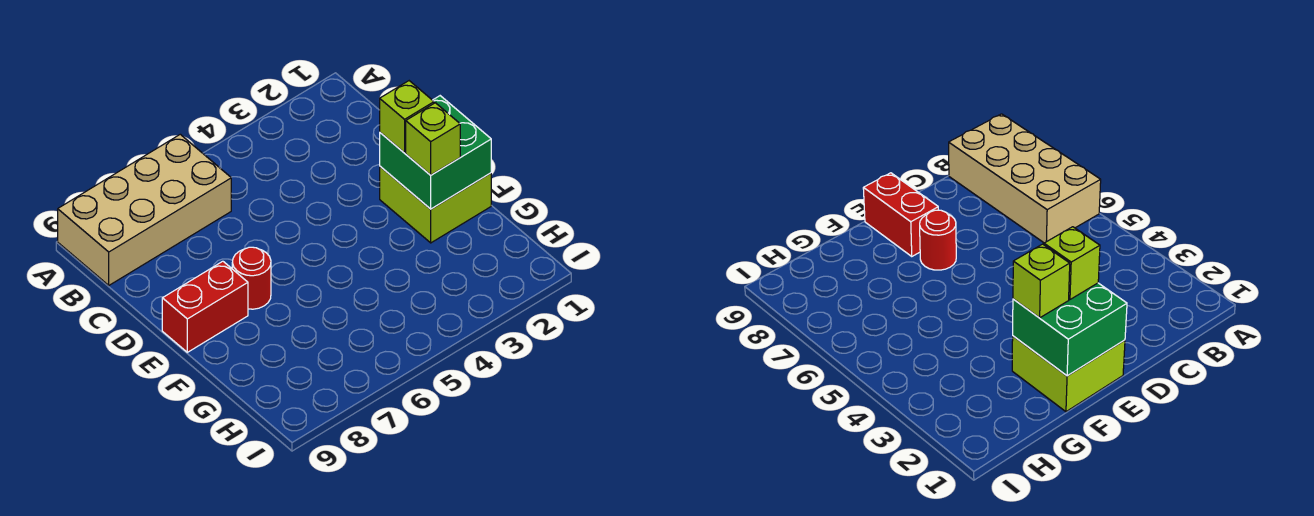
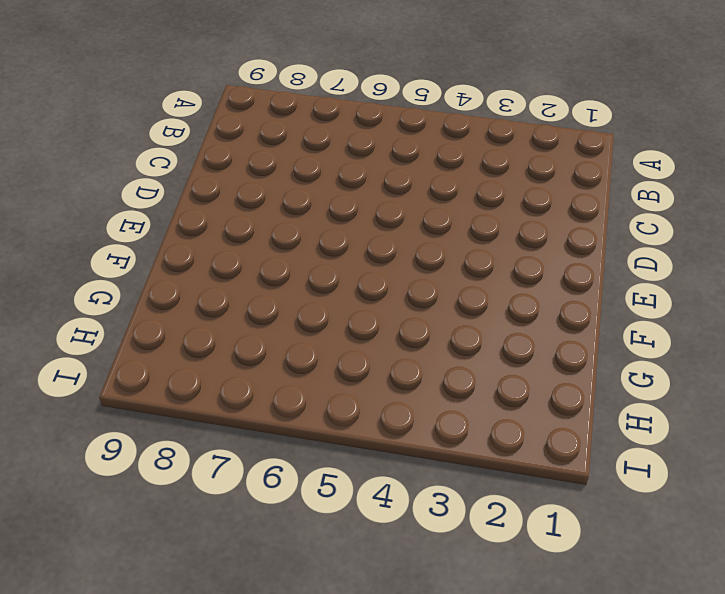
none -> tan brick A6:B9 level 1
none -> lime brick E1:F2 level 1

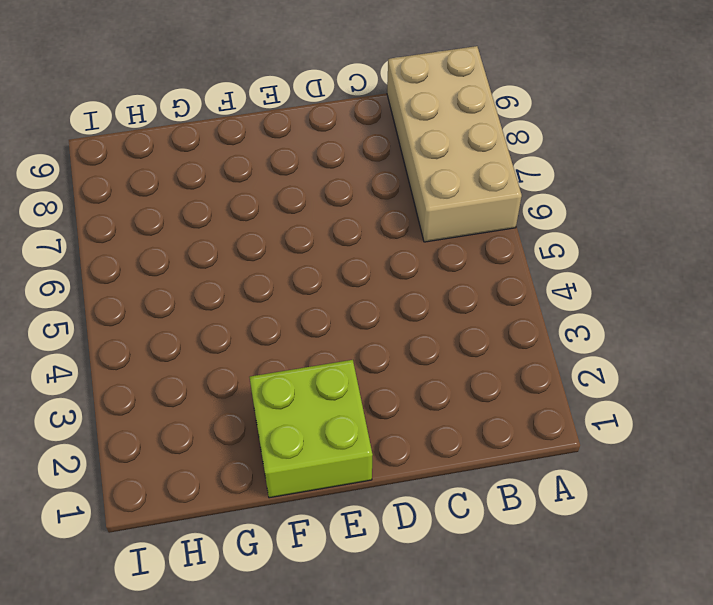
none -> red round brick E7 level 1
none -> red brick E8:E9 level 1

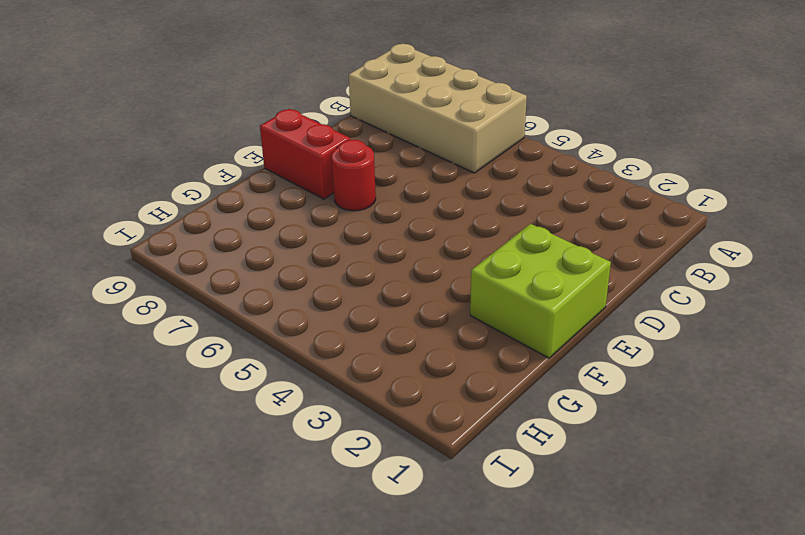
none -> green brick E1:F2 level 2
none -> lime brick E2 level 3

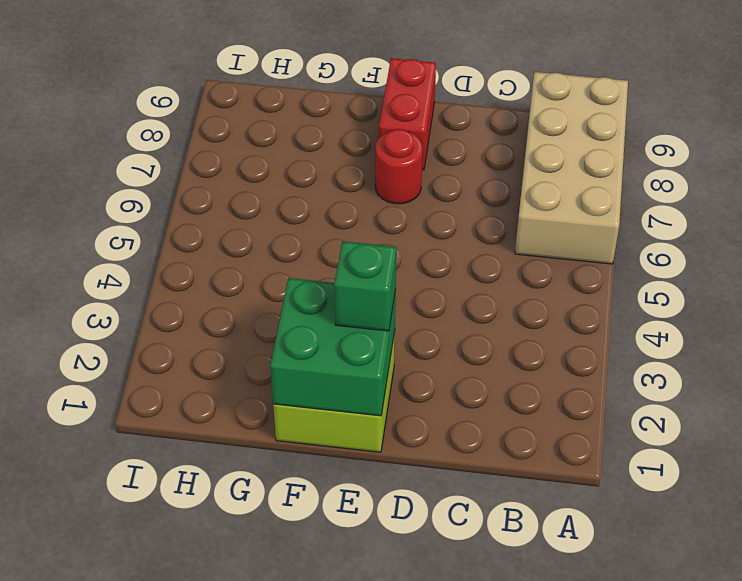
green brick E2 level 3 -> lime brick E2 level 3
none -> lime brick F2 level 3

